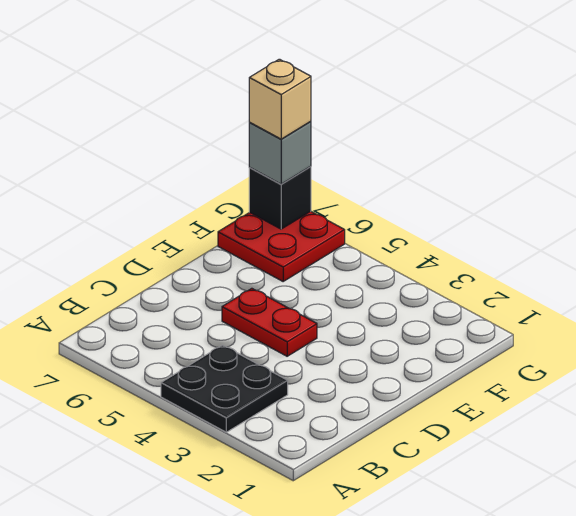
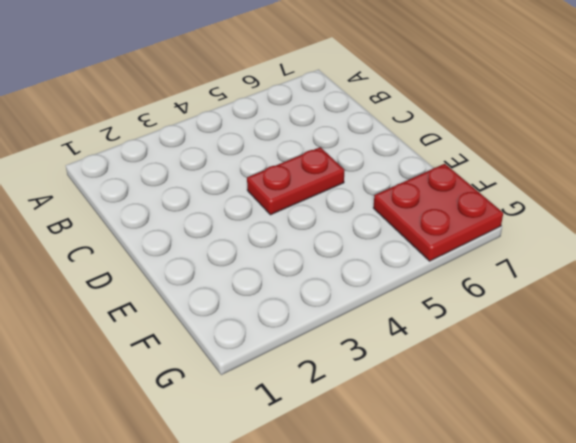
none -> black plate A3:B4 level 1
none -> black brick G7 level 2

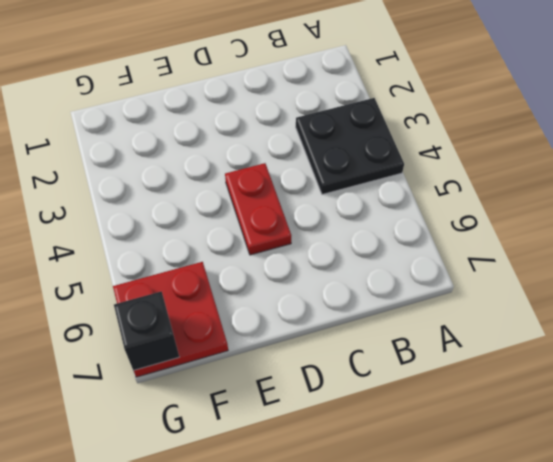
none -> grey brick G7 level 3
none -> tan brick G7 level 4

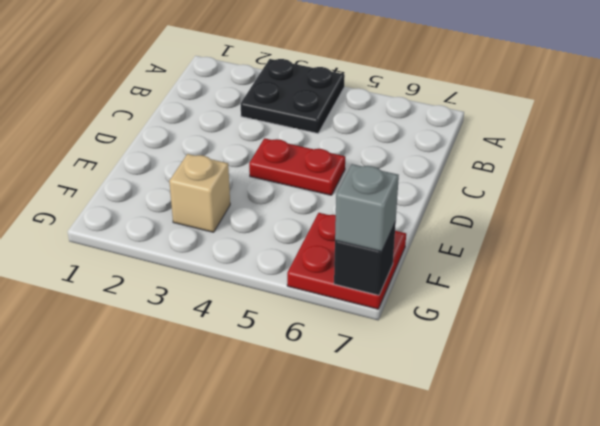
tan brick F3 level 1 -> tan brick G7 level 4

